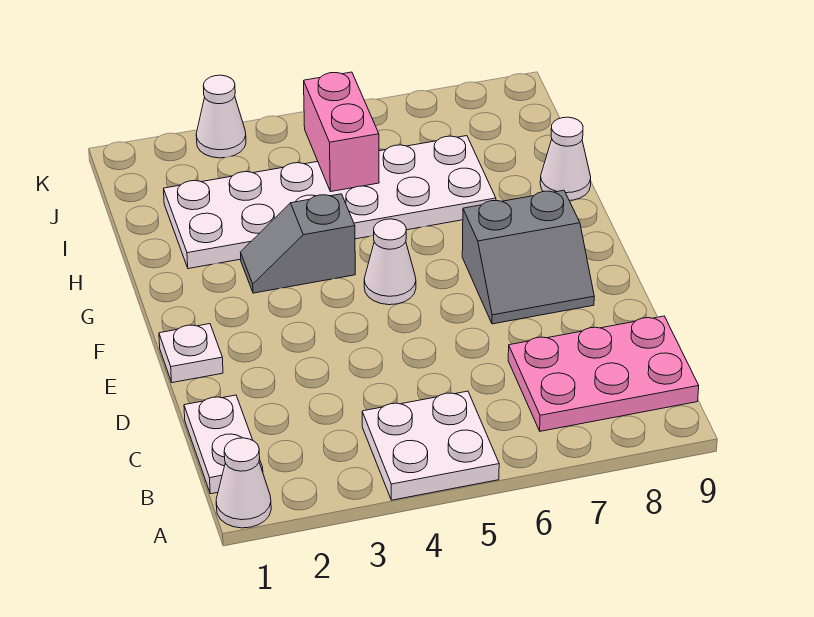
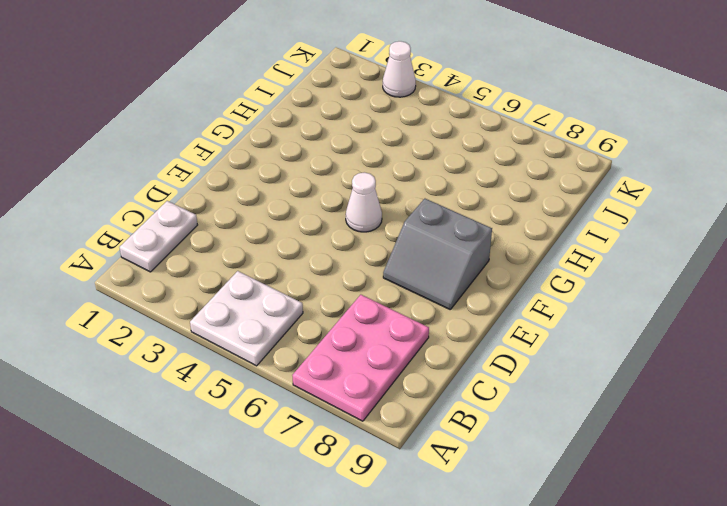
pink plate A7:C8 level 1 -> pink plate B7:C9 level 1
none -> white cone A1 level 1
none -> white plate E1 level 1
none -> grey slope G3:G4 level 1 top 4

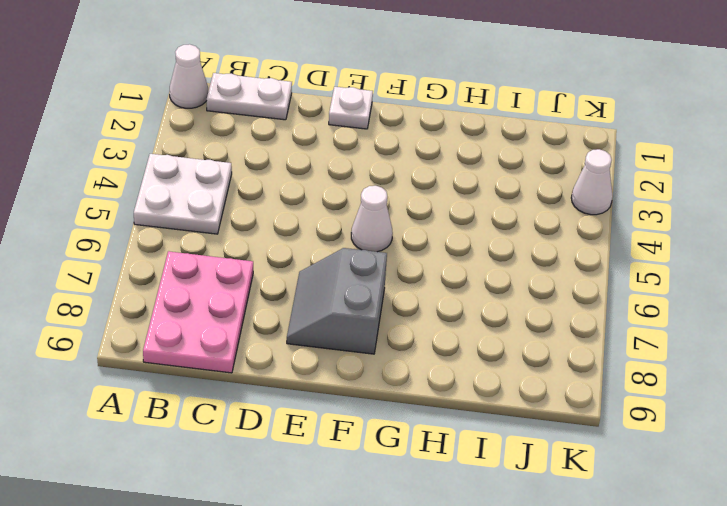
none -> grey slope G3:G4 level 1 top 4
none -> white plate H2:I7 level 1
none -> white cone H9 level 1

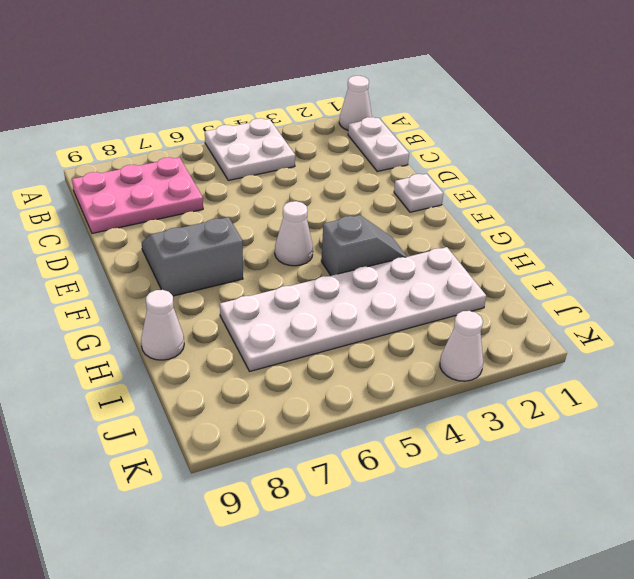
none -> pink brick I5:J5 level 2

